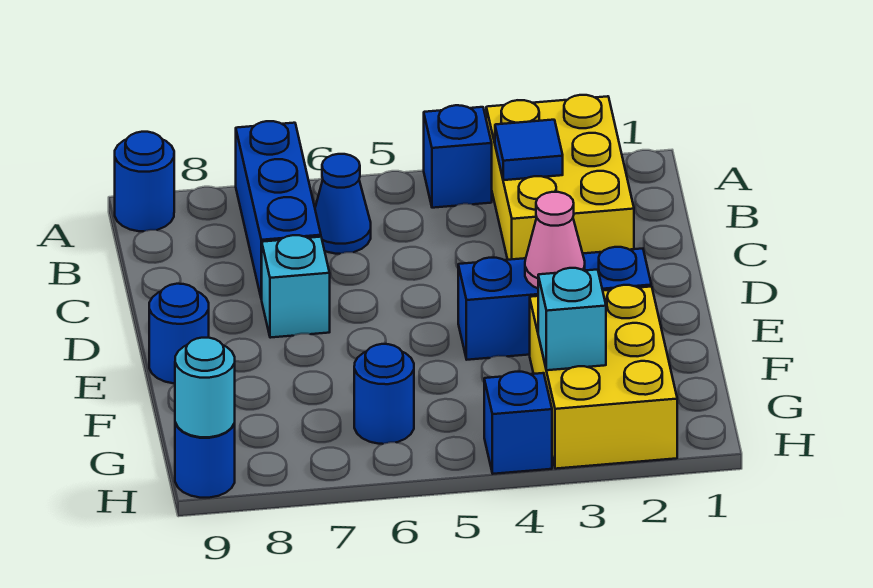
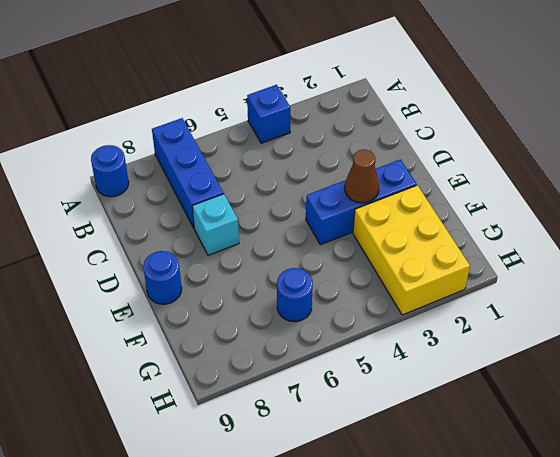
brown cone E3 level 2 -> pink cone E3 level 2
none -> yellow brick A2:C3 level 1
none -> blue cone B6 level 1
none -> blue brick H4 level 1

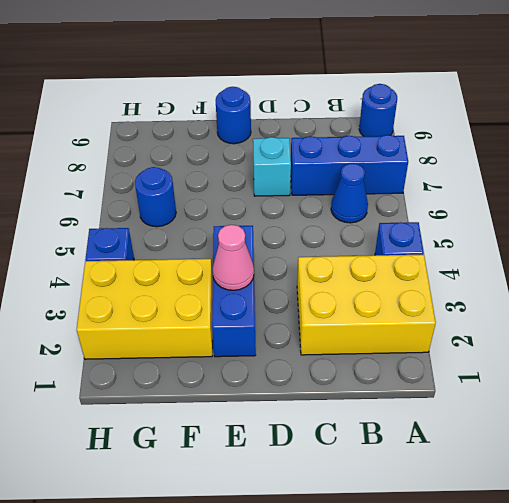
none -> blue round brick H9 level 1
none -> blue tile B3 level 2
none -> cyan brick G3 level 2

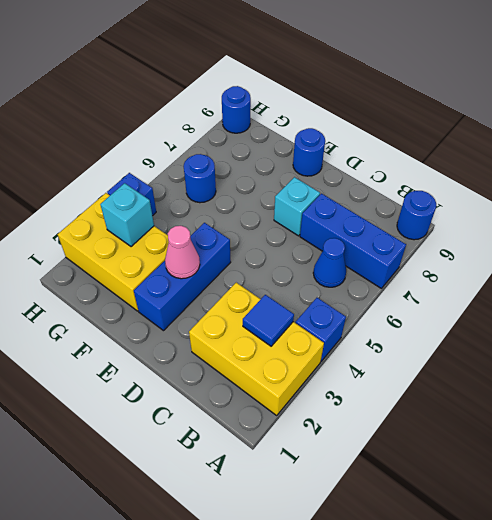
none -> cyan round brick H9 level 2

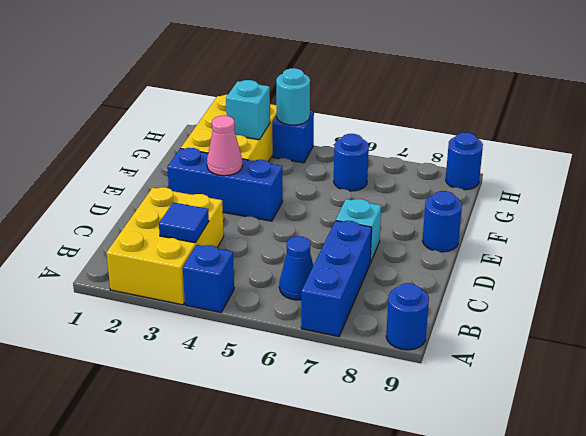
cyan round brick H4 level 2 -> cyan round brick H9 level 2

